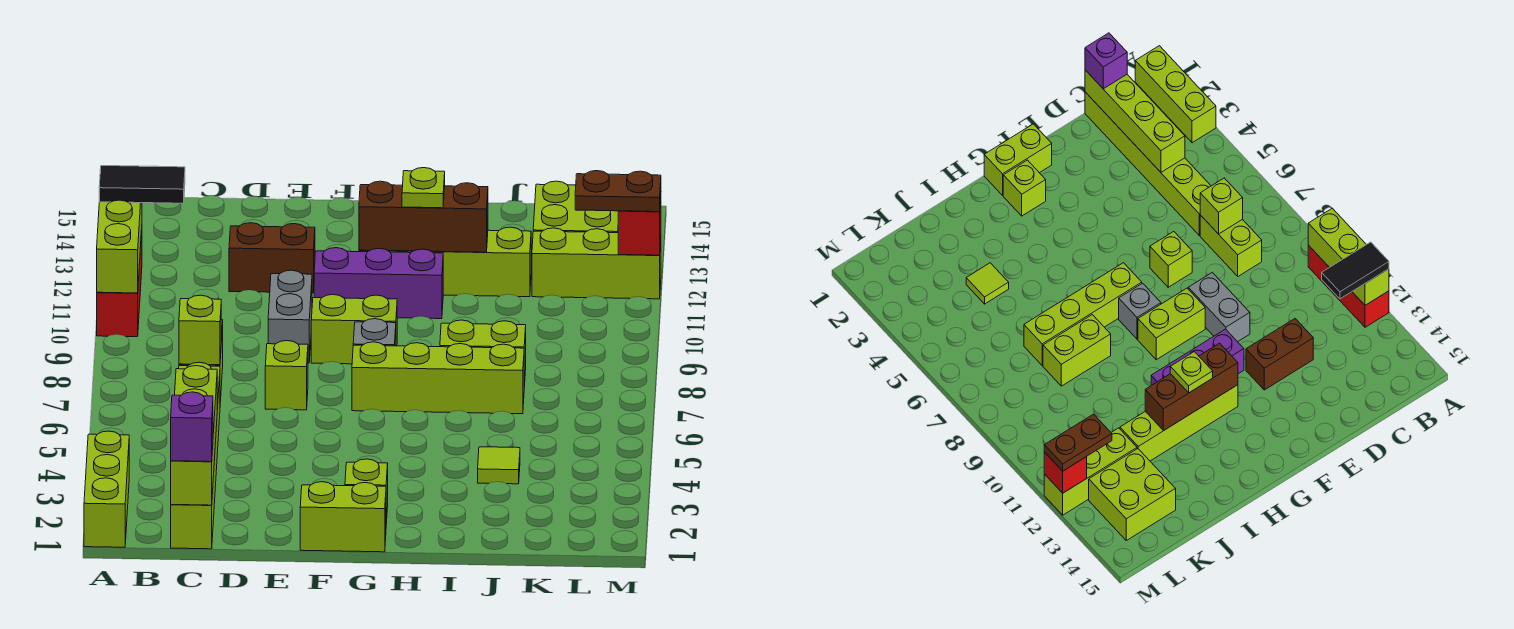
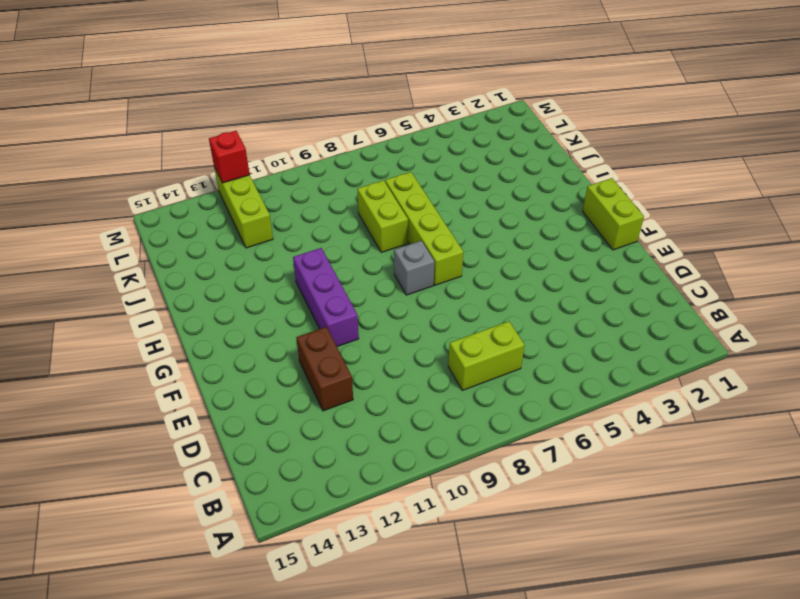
none -> lime brick A1:A3 level 1
none -> red brick A10:A12 level 1
none -> lime brick C1:C6 level 1

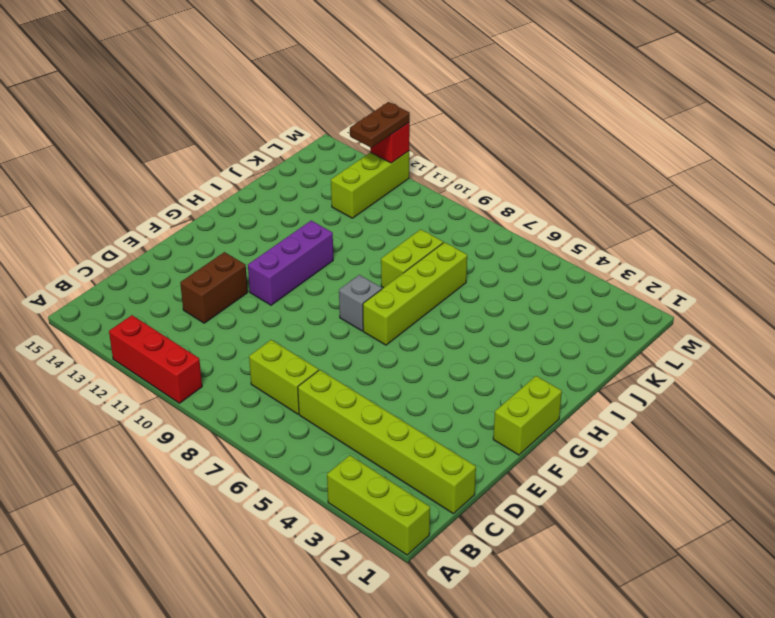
none -> lime brick E7 level 1
none -> grey brick E9:E10 level 1
none -> lime brick F9:G9 level 1

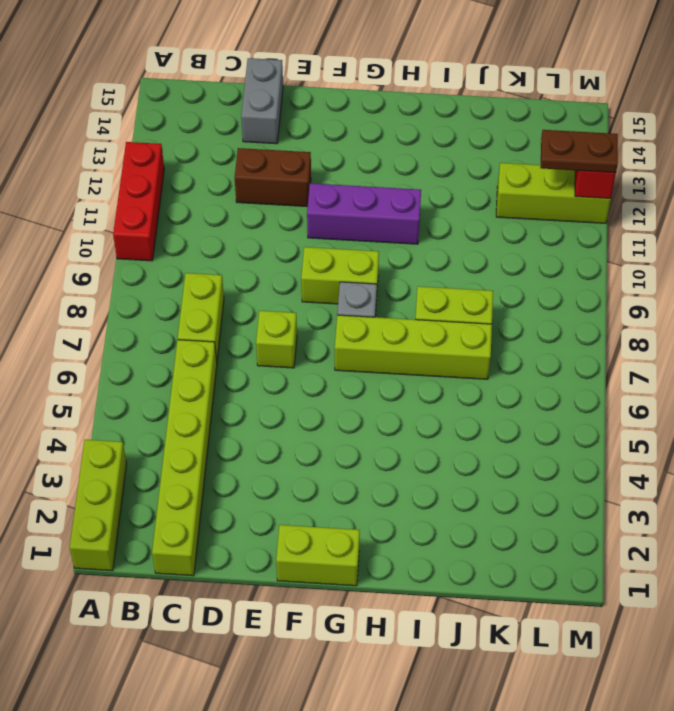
grey brick D14:D15 level 1 -> grey brick E9:E10 level 1
none -> lime brick G2 level 1
none -> lime brick G12:J12 level 1
none -> lime tile J4 level 1

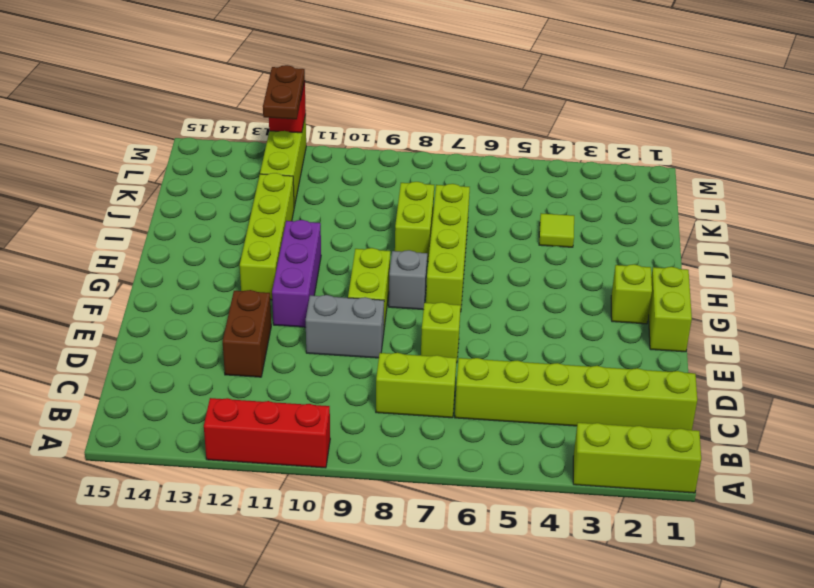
none -> lime brick K13:L14 level 1
none -> lime brick A10:A12 level 2
none -> lime brick C1:C4 level 2

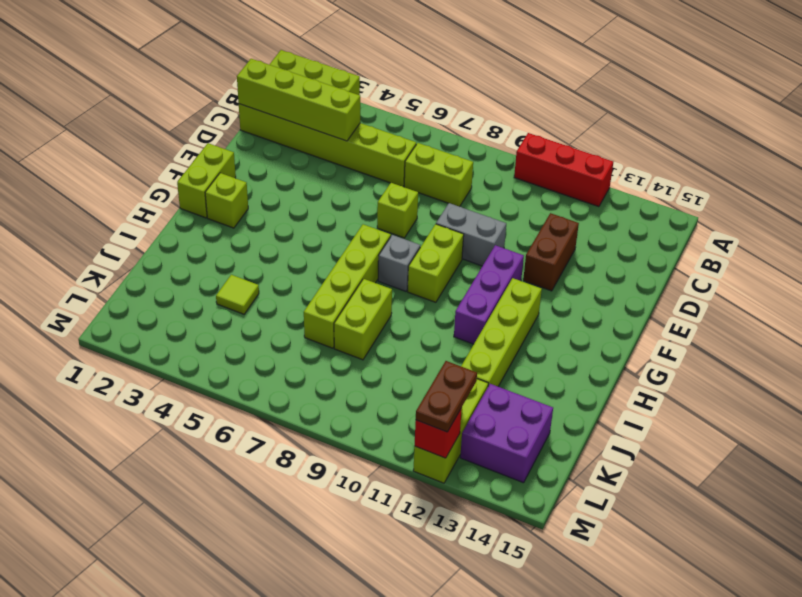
purple brick K13:L14 level 1 -> lime brick K13:L14 level 1
none -> lime brick A10:A12 level 2
none -> lime brick C7 level 2
none -> brown brick G12:I12 level 2

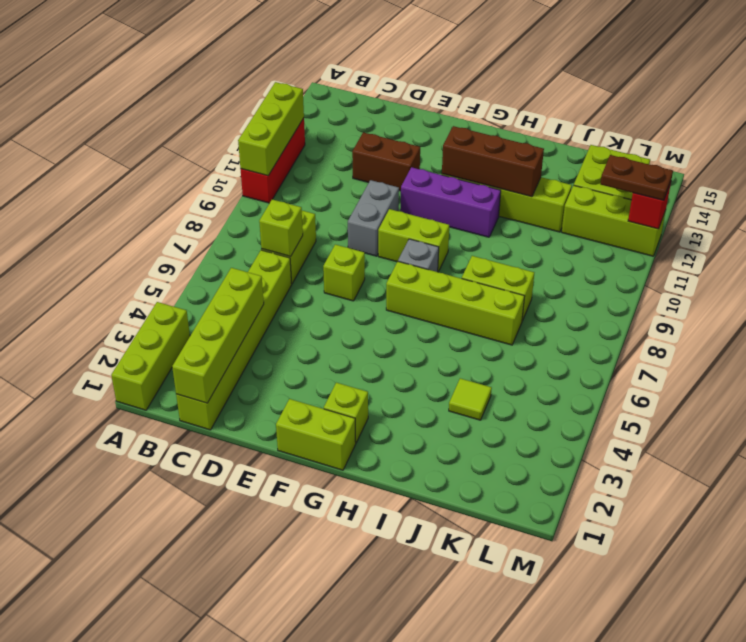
none -> black tile A12:B12 level 3
none -> purple brick C1 level 3
none -> lime plate H12 level 3

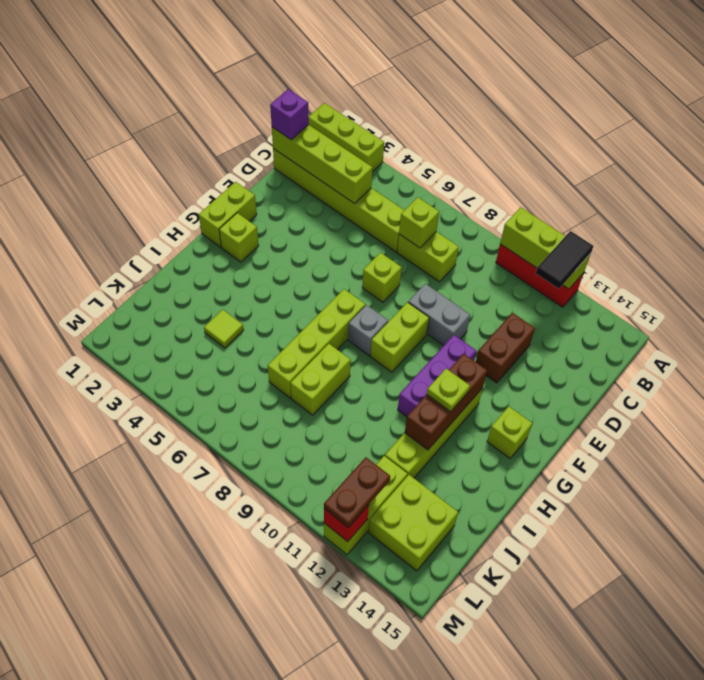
lime brick G14 level 1 -> none

